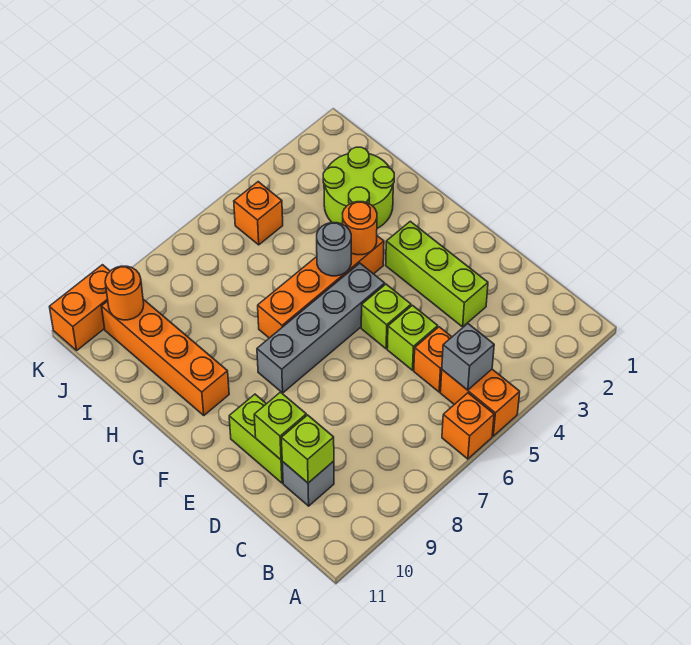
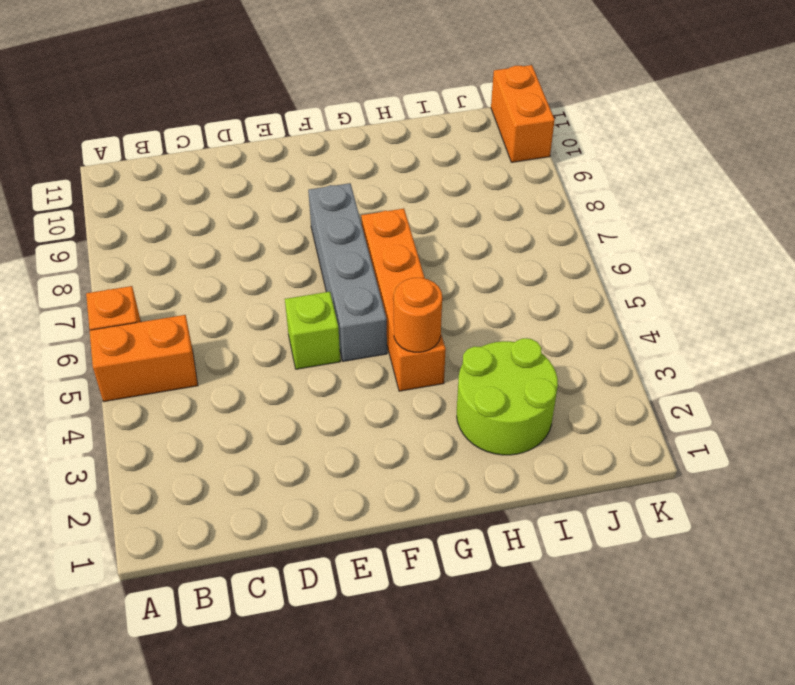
none -> orange brick C5 level 1
none -> grey brick C10 level 1
none -> lime brick D3:F3 level 1

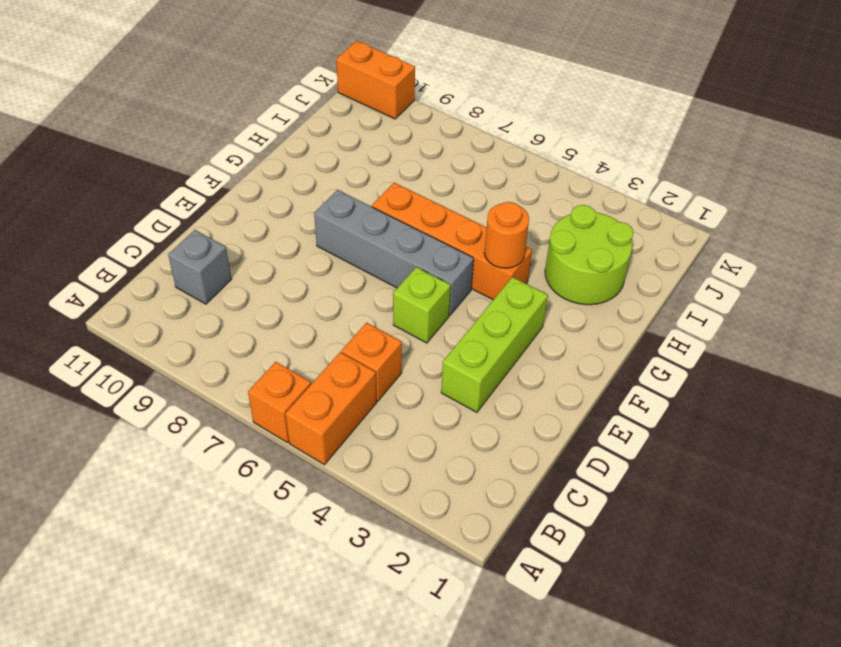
none -> lime brick D5 level 1
none -> lime brick D10:E10 level 1
none -> orange brick G10:J10 level 1

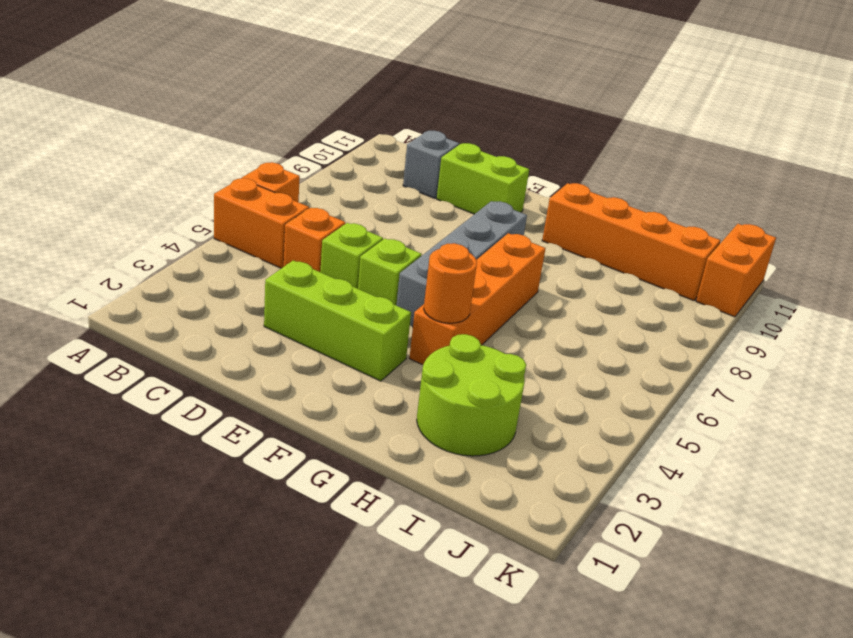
none -> orange brick J5 level 1
none -> grey brick B5 level 2
none -> lime brick C10 level 2

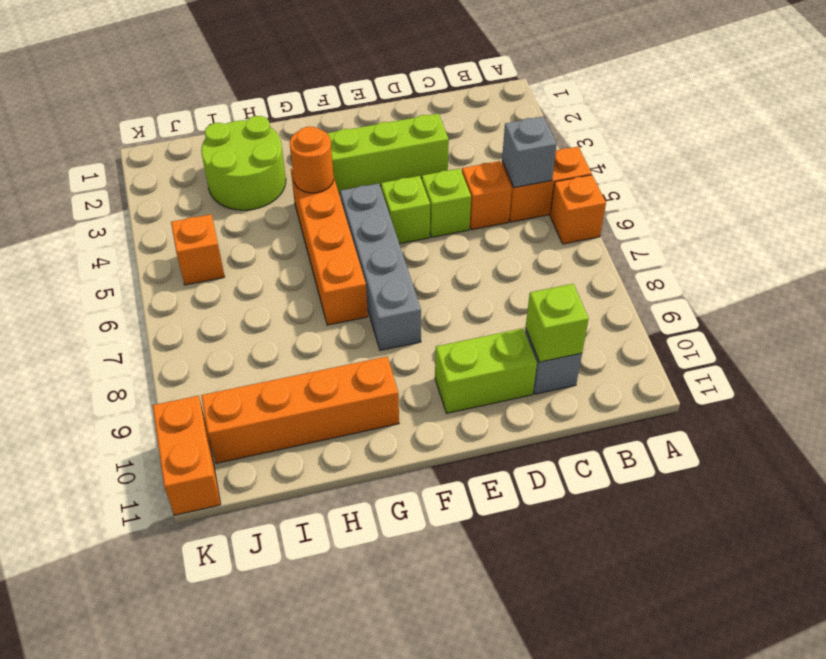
none -> lime brick D10 level 2
none -> grey round brick G5 level 2
none -> orange round brick J10 level 2

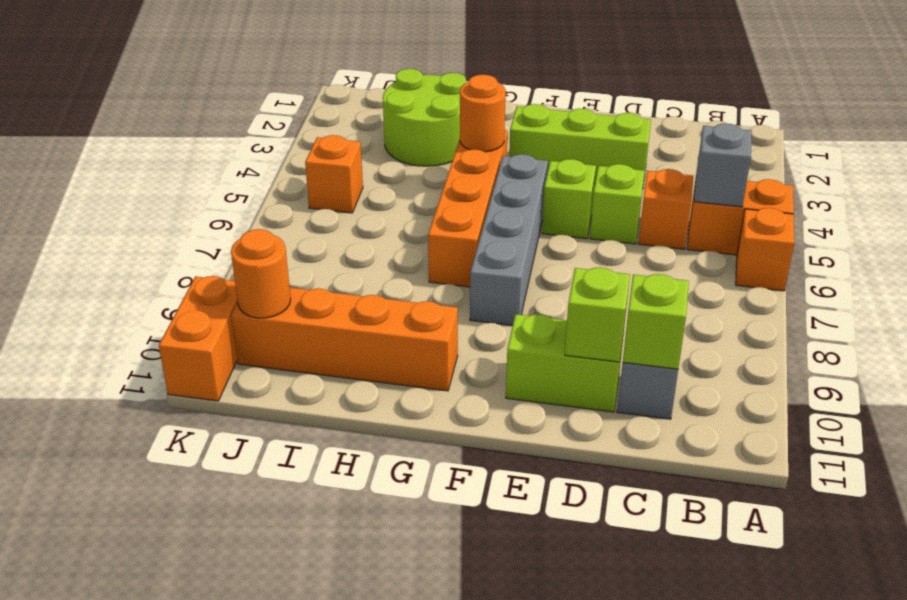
none -> grey round brick G5 level 2

